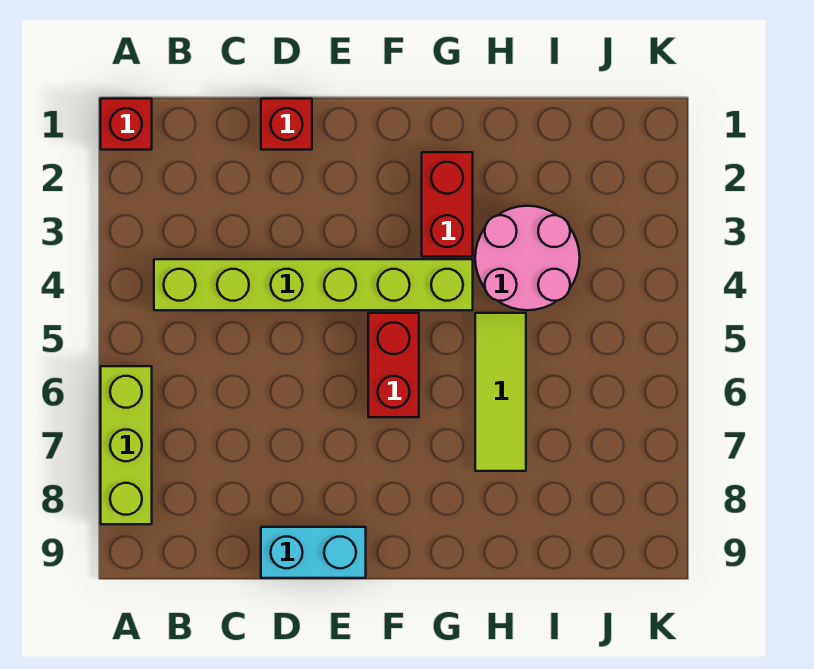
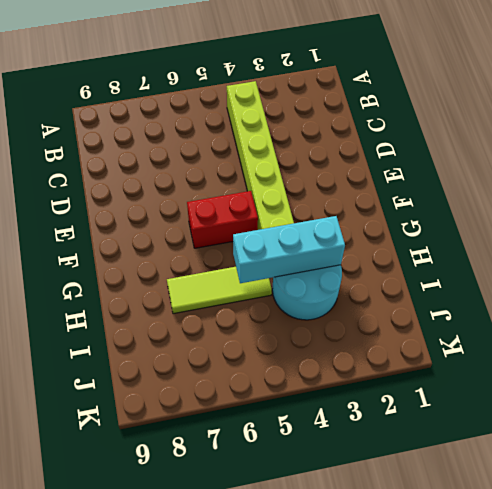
cyan round brick H3:I4 level 1 -> pink round brick H3:I4 level 1
cyan brick H3:H5 level 2 -> none
none -> red brick A1 level 1
none -> lime brick A6:A8 level 1

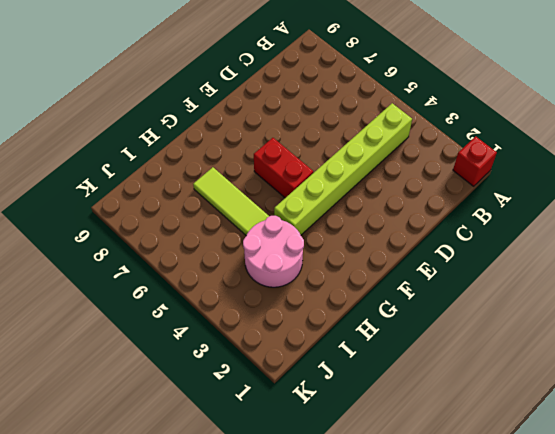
none -> lime brick A6:A8 level 1
none -> red brick D1 level 1

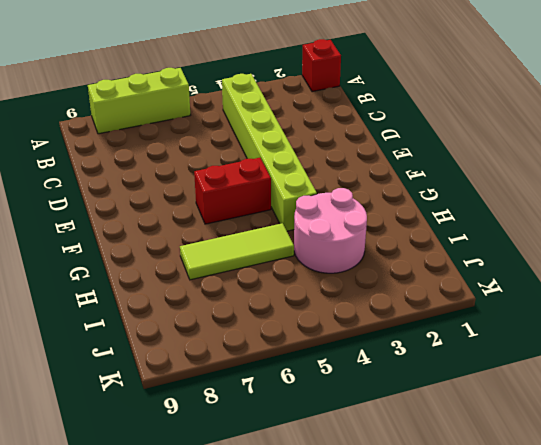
none -> red brick D1 level 1
none -> cyan brick D9:E9 level 1

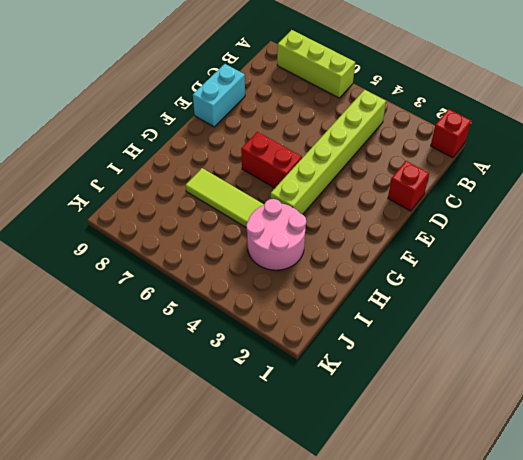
none -> red brick G2:G3 level 1

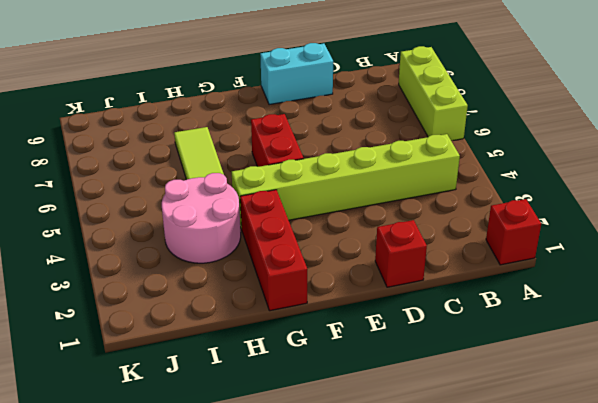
red brick G1:G3 level 1 -> red brick G2:G3 level 1

